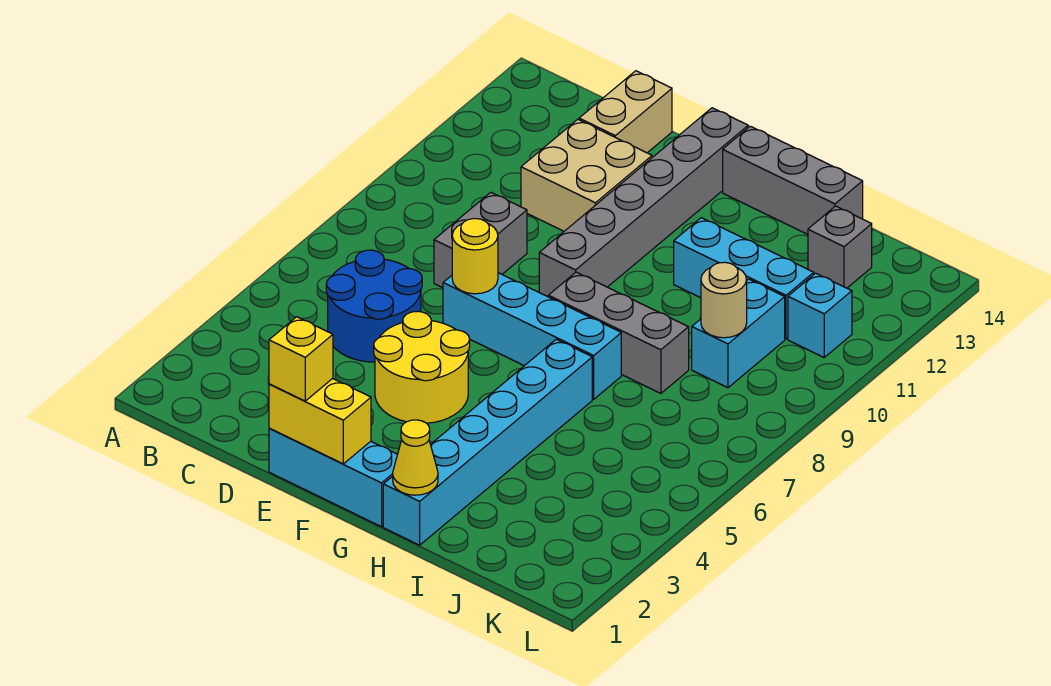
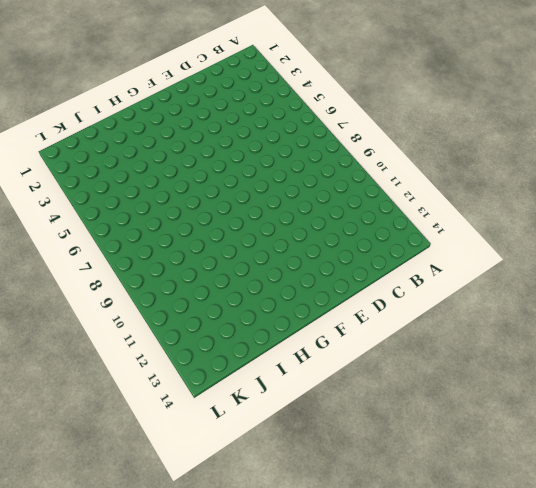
none -> blue round brick C5:D6 level 1
none -> grey brick D8:D9 level 1
none -> tan brick D11:E12 level 1

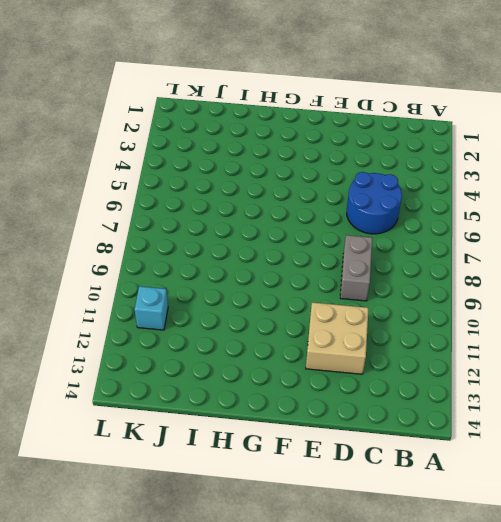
none -> tan brick D13:D14 level 1
none -> cyan brick E1:G1 level 1
none -> yellow round brick E4:F5 level 1

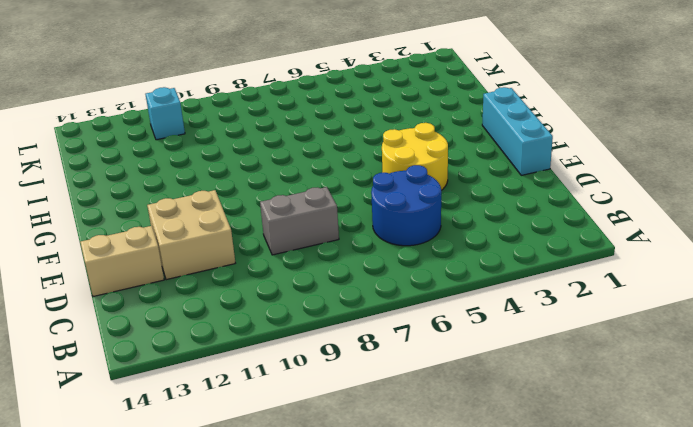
none -> cyan brick E7:H7 level 1
none -> grey brick F9:F14 level 1
none -> grey brick G8:I8 level 1

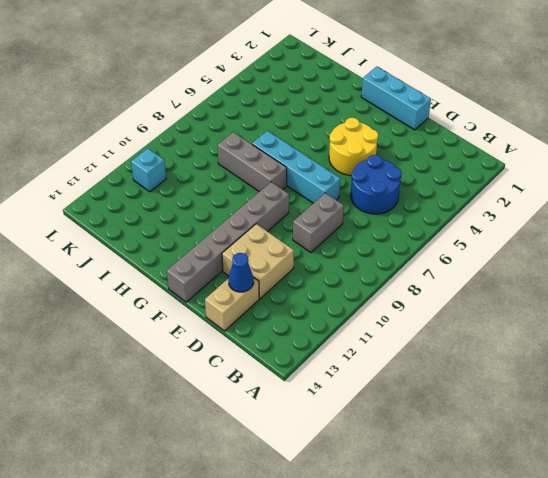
blue cone D13 level 2 -> none
none -> grey brick G14:I14 level 1
none -> cyan brick H1:H6 level 1
none -> cyan brick H11:J11 level 1

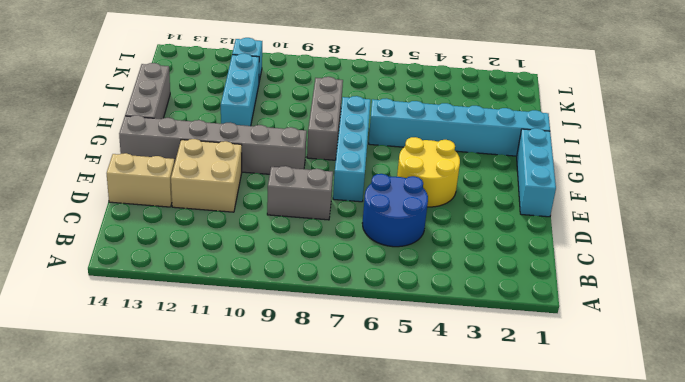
none -> cyan brick J9:J10 level 1
none -> grey brick J13 level 1
none -> yellow brick E1:F1 level 2

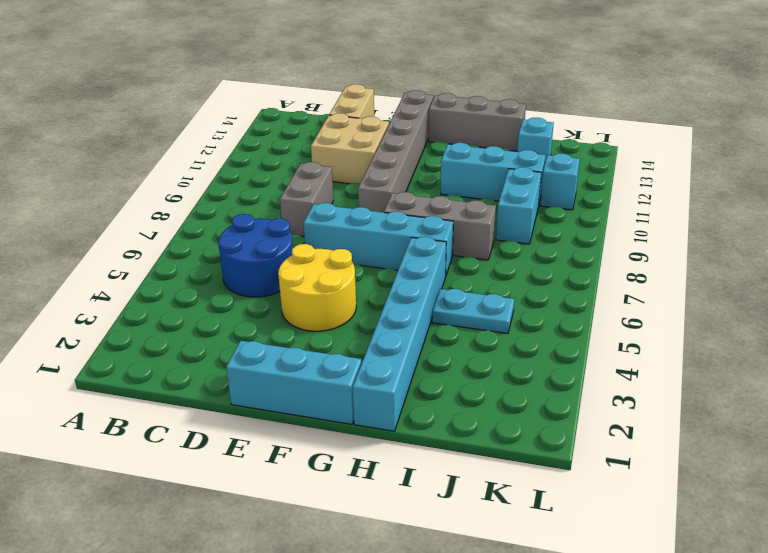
cyan plate I5:J5 level 1 -> none
cyan brick J13 level 1 -> grey brick J13 level 1
none -> yellow brick E1:F1 level 2
none -> yellow round brick E7 level 2
none -> yellow cone H1 level 2

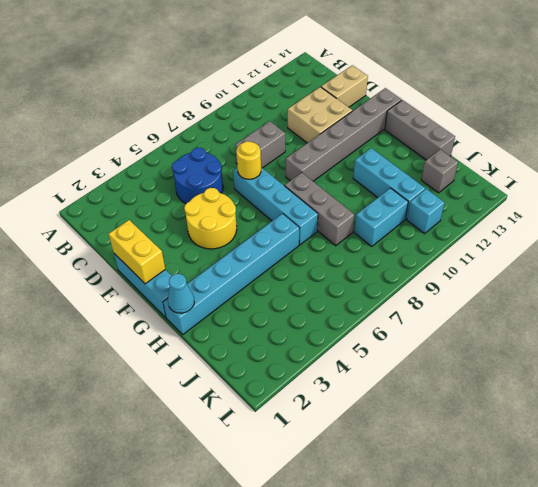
cyan cone H1 level 2 -> yellow cone H1 level 2
none -> tan round brick J9 level 2
none -> yellow brick E1 level 3

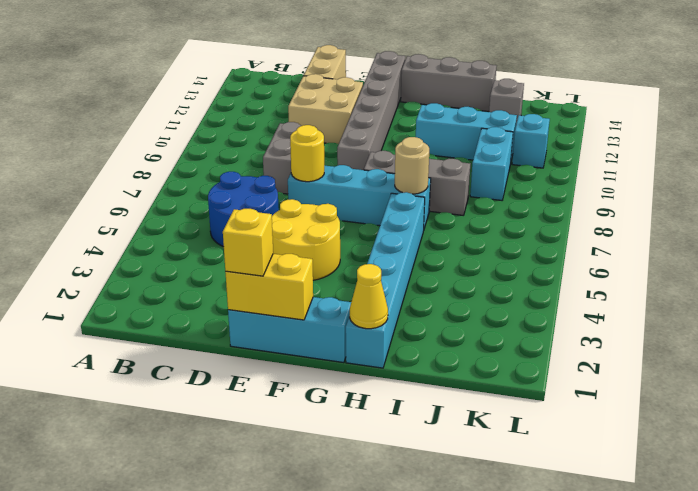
tan round brick H7 level 2 -> tan round brick J9 level 2

